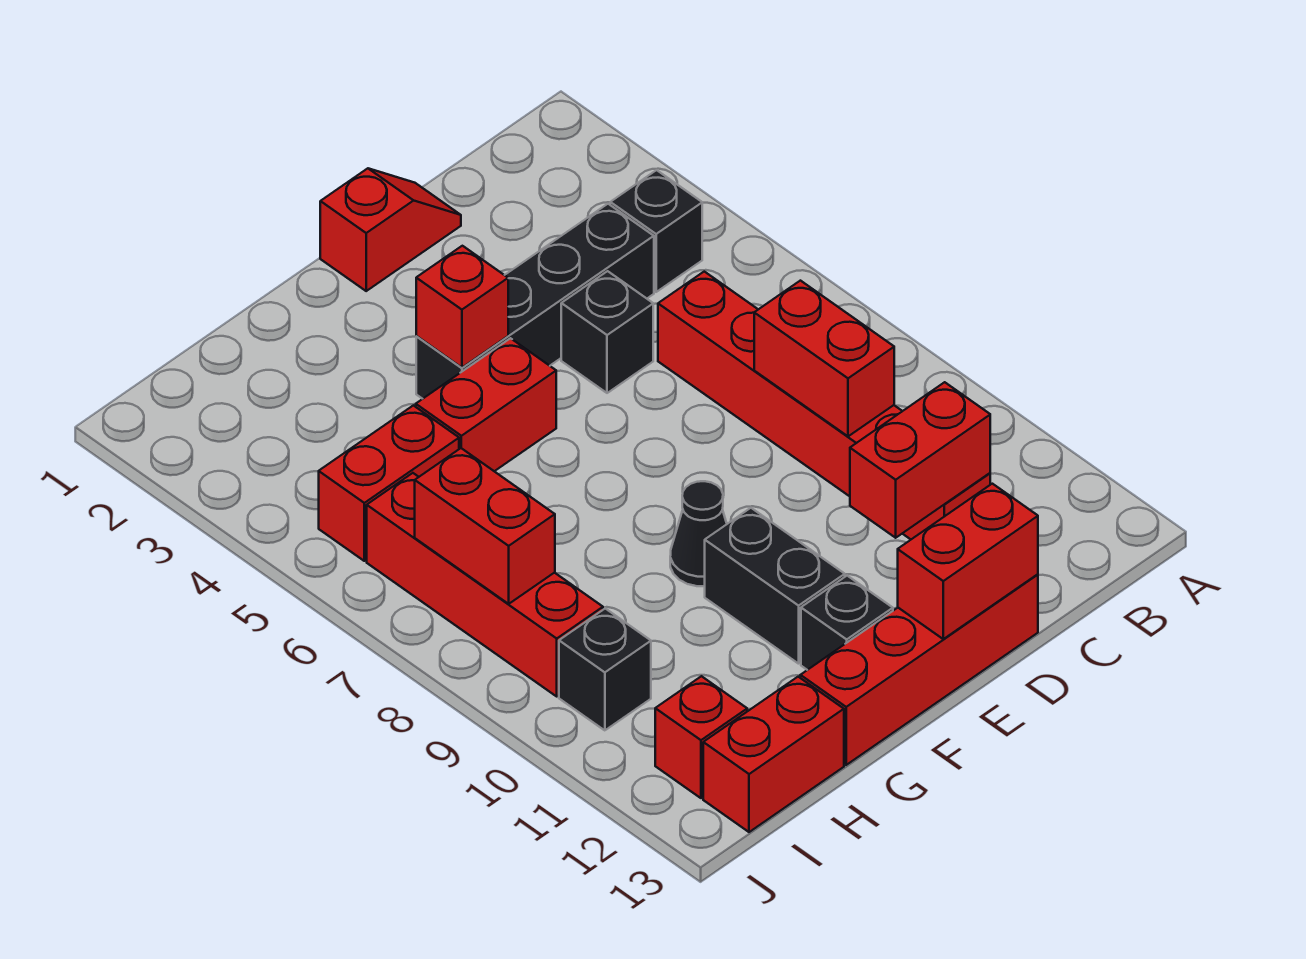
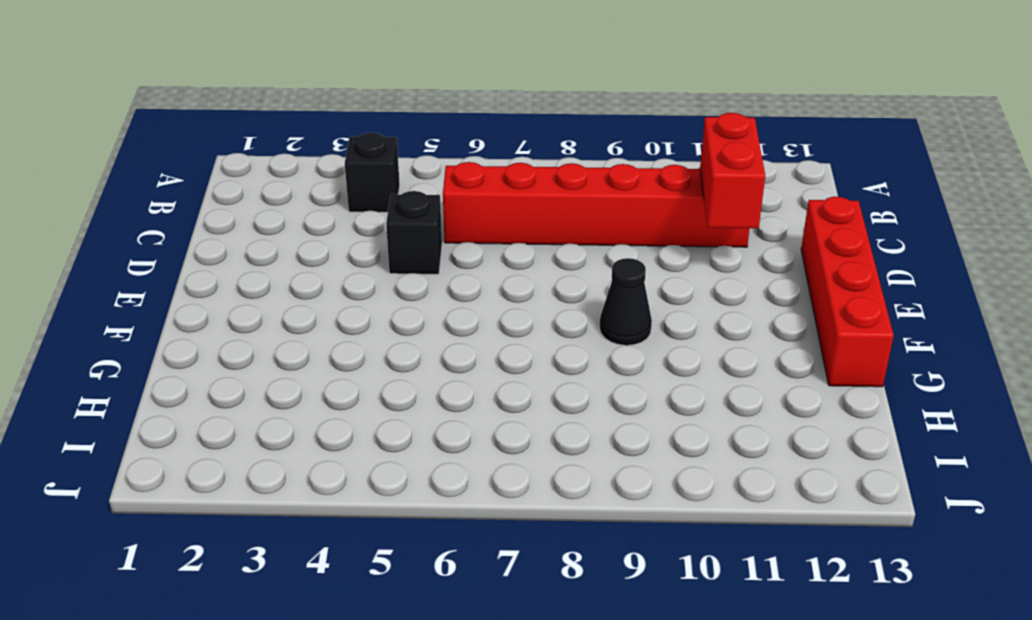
none -> black brick C4:F4 level 1
none -> red slope D1:E1 level 1 top E
none -> red brick F5:G5 level 1

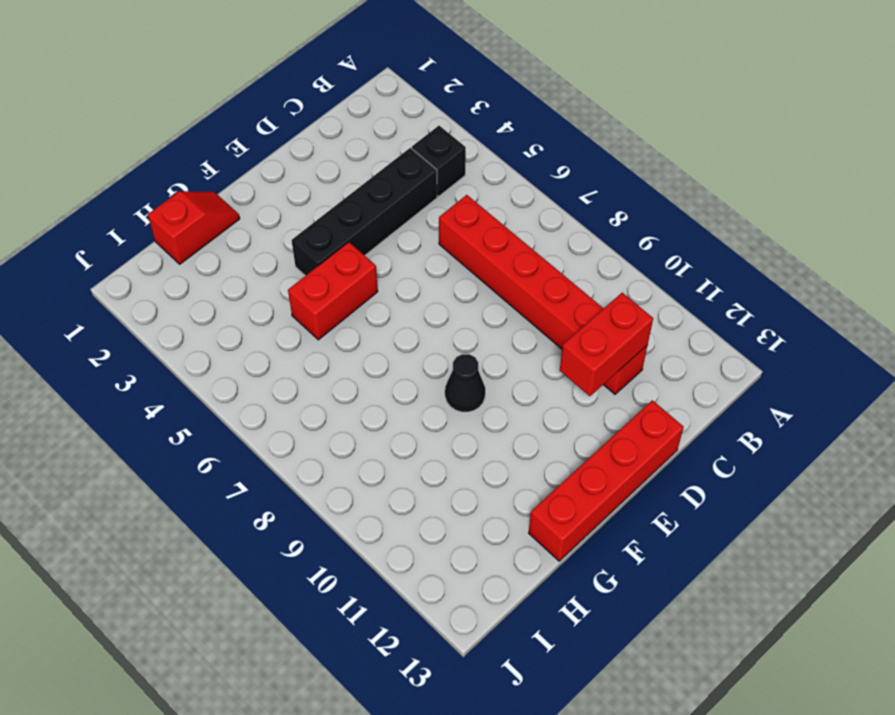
red slope G1:H1 level 1 top H -> red slope D1:E1 level 1 top E
none -> black brick D5 level 1
none -> black brick F10:F11 level 1
none -> black brick F12 level 1

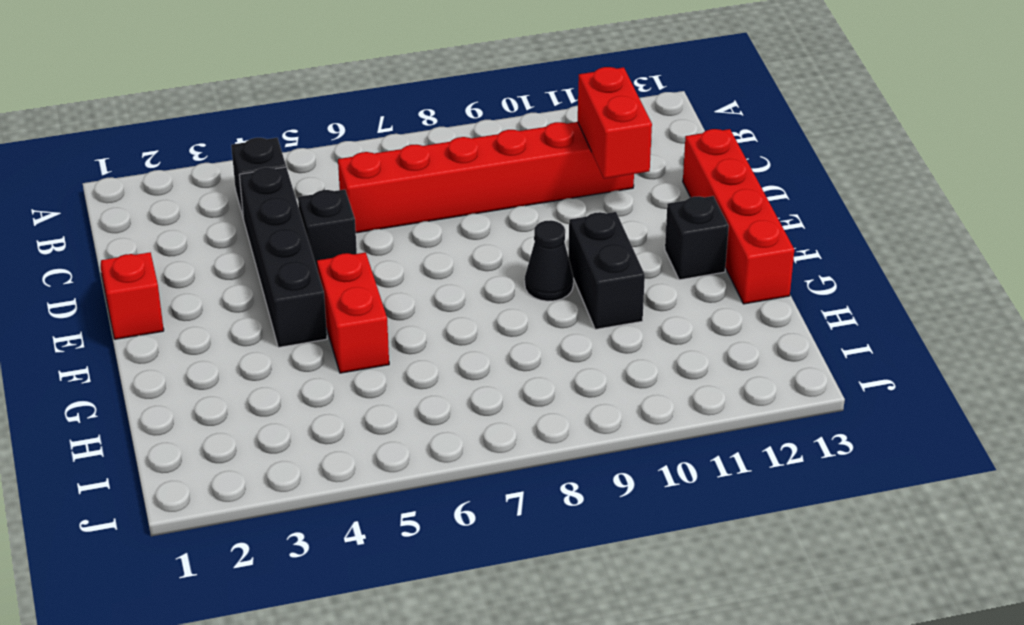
black brick F10:G10 level 1 -> black brick F10:F11 level 1
none -> red brick H5:I5 level 1
none -> red brick H13:I13 level 1
none -> red brick I6:I9 level 1

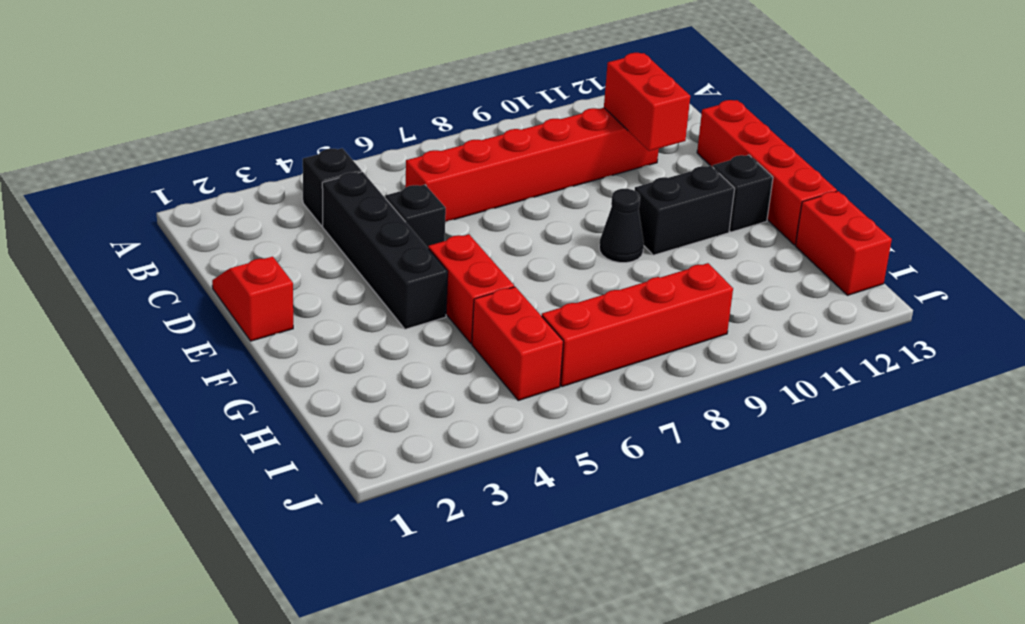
none -> black brick I10 level 1
none -> red brick I12 level 1
none -> red brick C8:C9 level 2

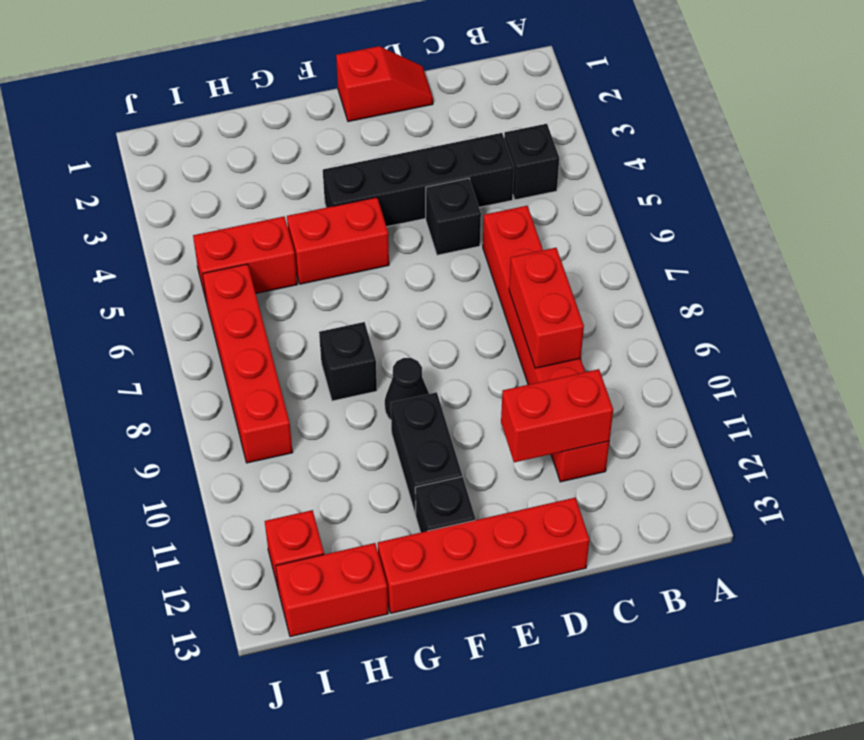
black brick G8 level 1 -> black brick I10 level 1
none -> red brick D13:E13 level 2
none -> red brick F4 level 2
none -> red brick I7:I8 level 2

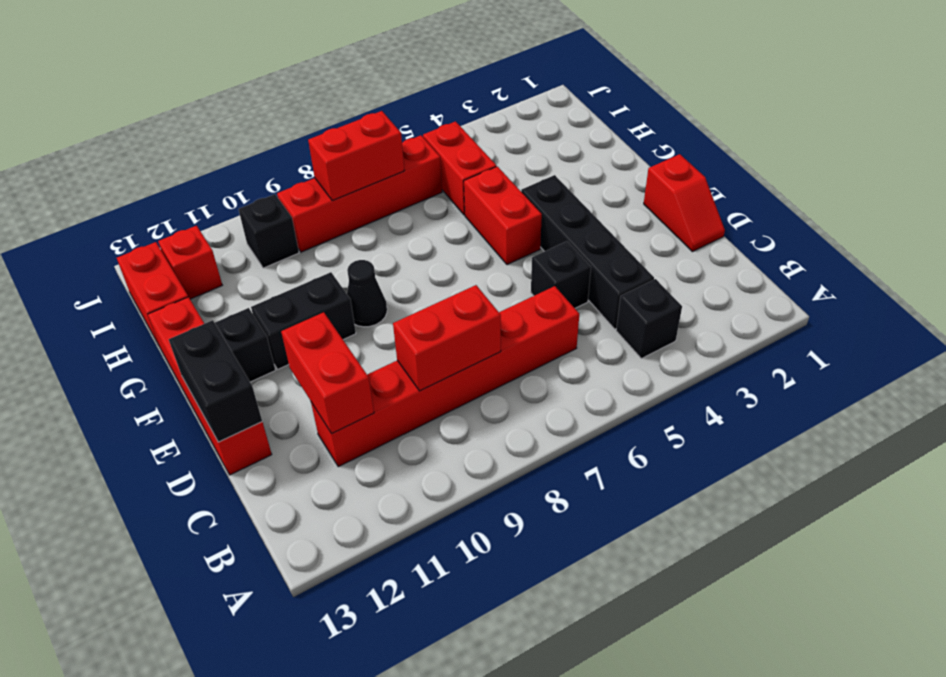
black brick D13:E13 level 2 -> red brick D13:E13 level 2
none -> red brick F4 level 2

